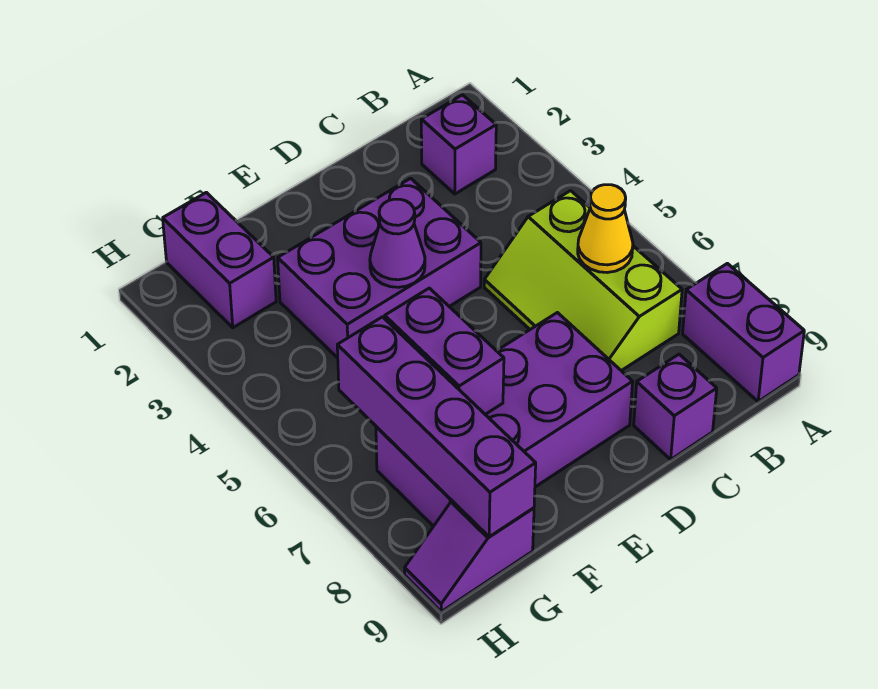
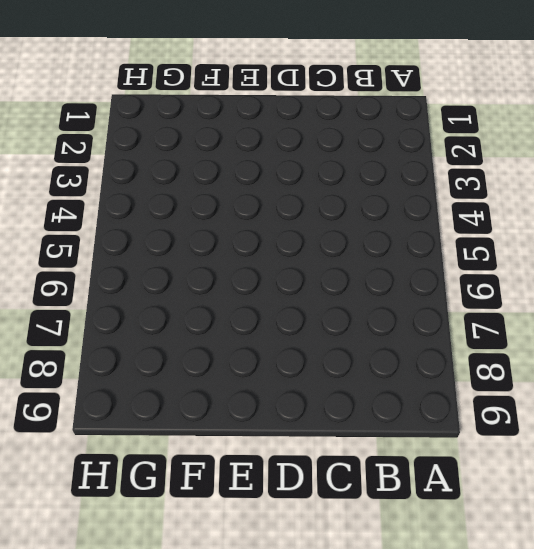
none -> purple brick A8:A9 level 1
none -> purple brick B2 level 1
none -> lime slope B5:C7 level 1 top B

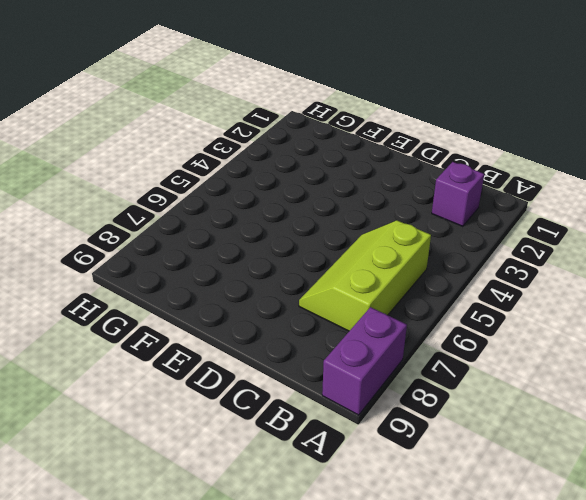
none -> purple brick C9 level 1
none -> purple brick D3:F4 level 1
none -> purple brick D7:G8 level 1

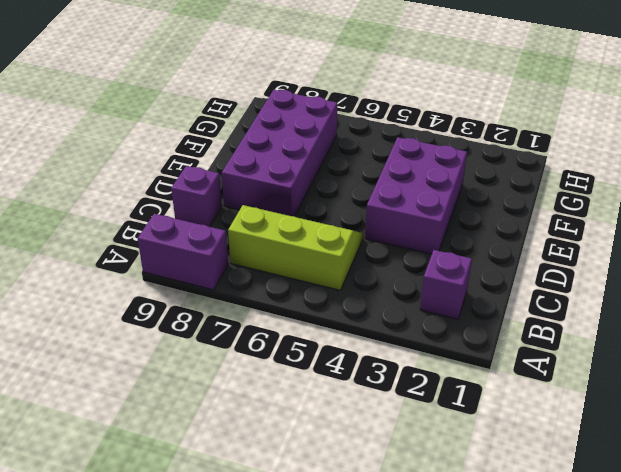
none -> purple brick G1:G2 level 1
none -> purple slope G9:H9 level 1 top G
none -> yellow cone B6 level 2

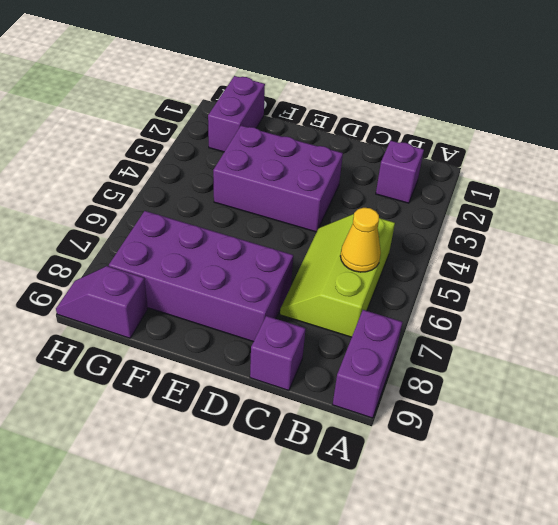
none -> purple cone E4 level 2
none -> purple brick F6:F7 level 2
none -> purple brick G6:G9 level 2

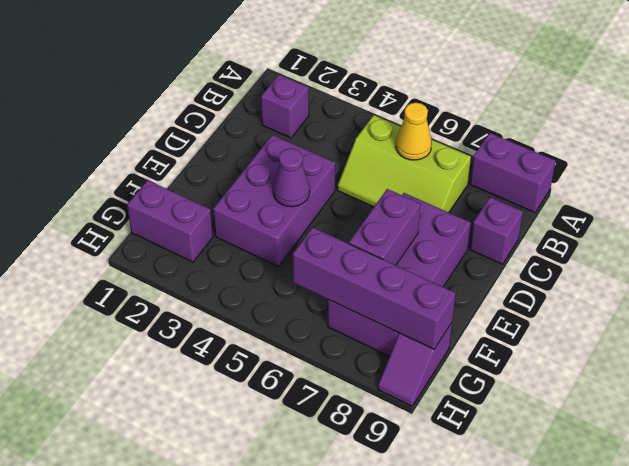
purple brick E7:F7 level 2 -> purple brick F6:F7 level 2

